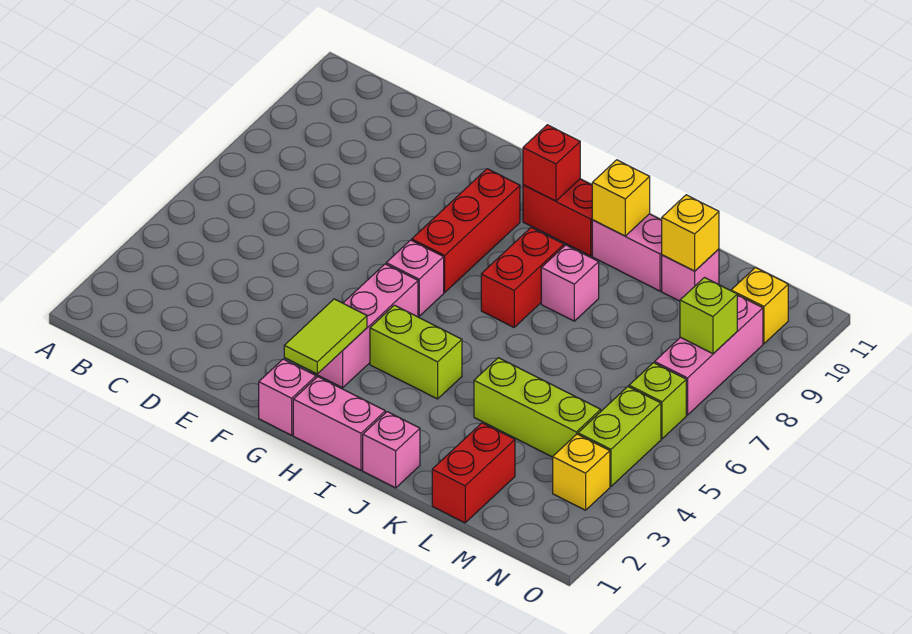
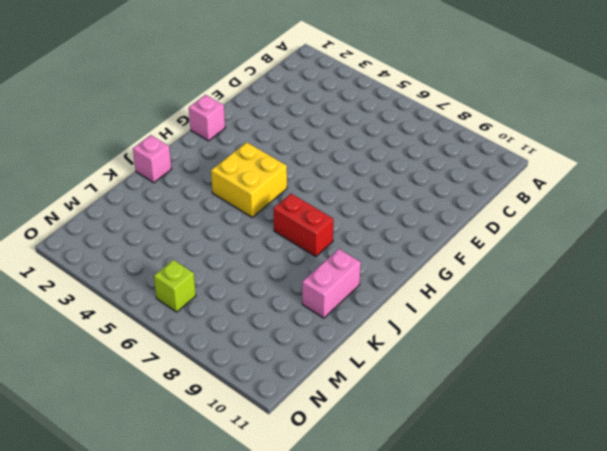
yellow brick H4:I5 level 1 -> lime brick H4:I4 level 1
none -> pink brick G3:G5 level 1
none -> pink brick G6 level 1
none -> red brick G7:G9 level 1

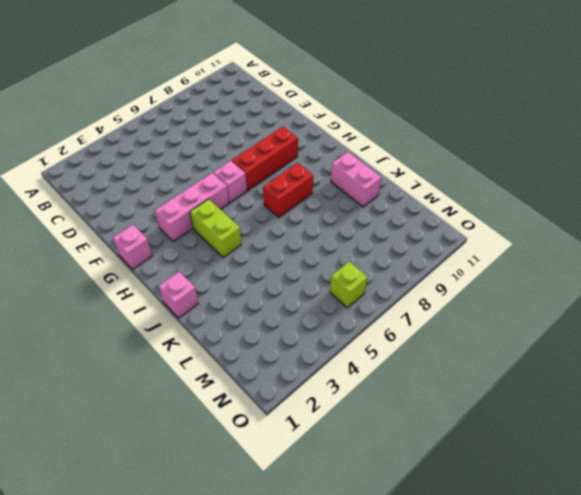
none -> pink brick H1:I1 level 1
none -> red brick H10:I10 level 1
none -> pink brick J8 level 1

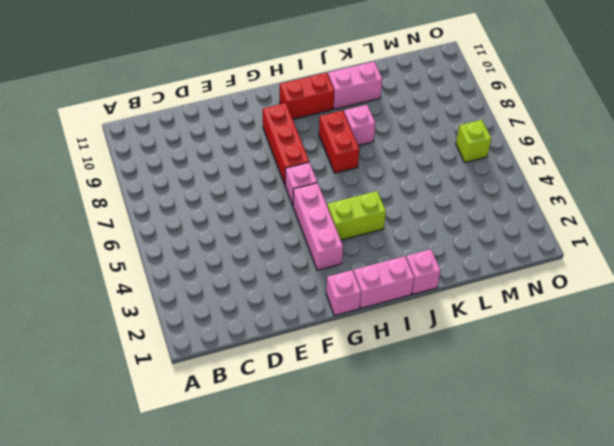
none -> lime brick K4:M4 level 1
none -> red brick L1:L2 level 1
none -> pink brick L10 level 1

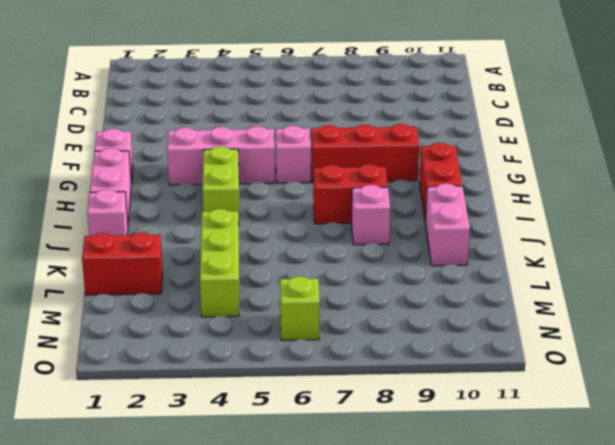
none -> pink brick L10 level 1
none -> yellow brick N3 level 1
none -> lime brick N4:N5 level 1

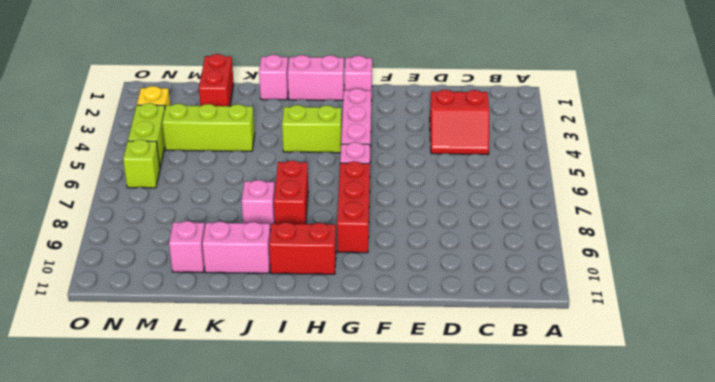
red slope C3:D4 level 1 top 3 -> none
none -> pink brick N7:N9 level 1
none -> yellow brick N10 level 1
none -> lime tile G2:G3 level 2

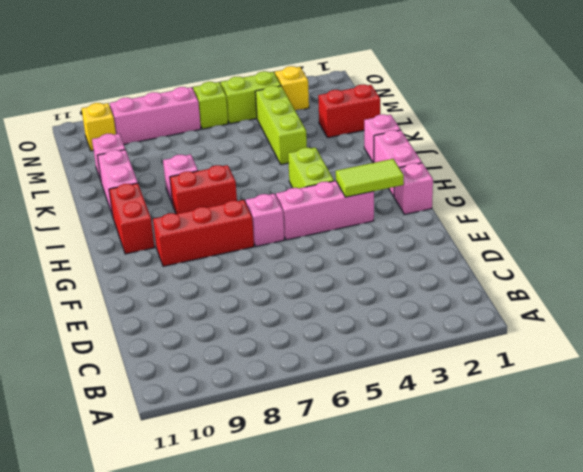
none -> red brick H10 level 2
none -> yellow brick J10 level 2
none -> yellow brick L10 level 2

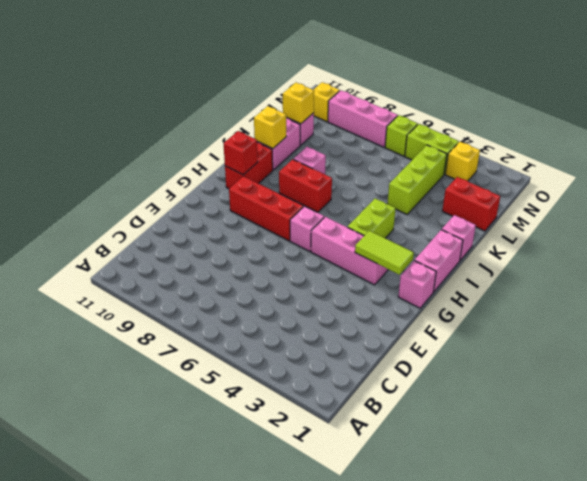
none -> lime brick N8 level 2

